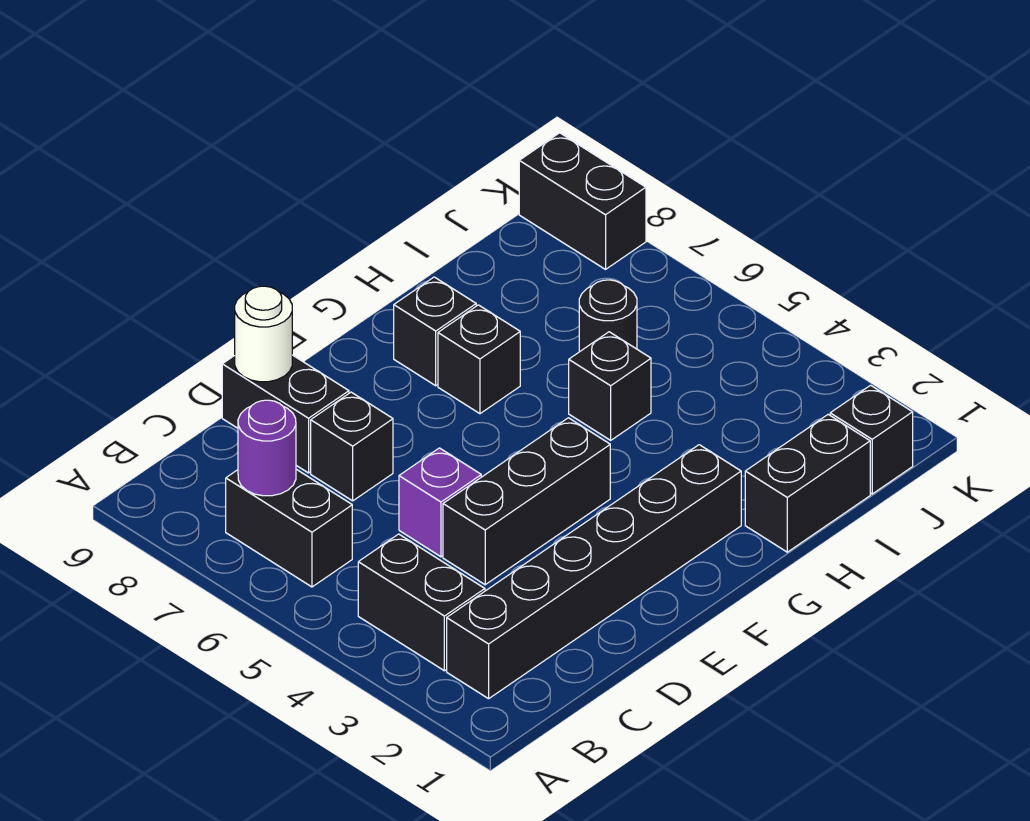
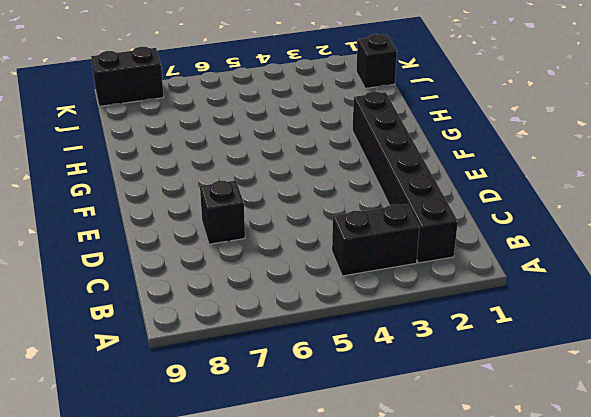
none -> black brick B6:B7 level 1
none -> black brick D4:F4 level 1
none -> purple brick D5 level 1

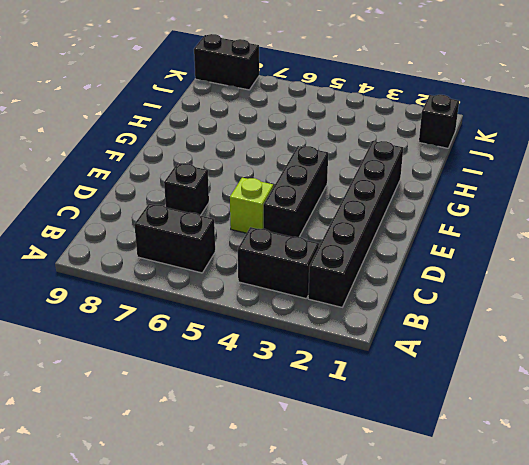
lime brick D5 level 1 -> purple brick D5 level 1
none -> black brick D8:D9 level 1
none -> black brick G7 level 1
none -> black brick G8 level 1

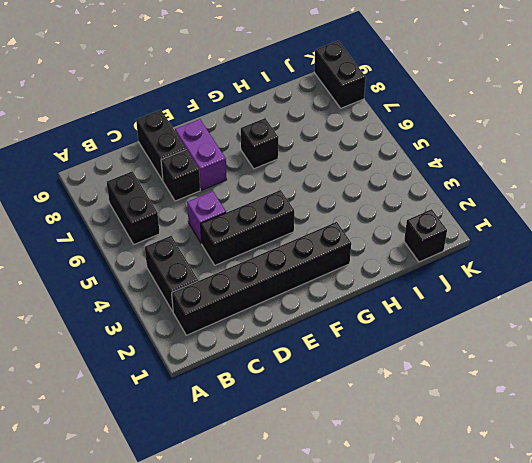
purple brick E7:E8 level 1 -> none
none -> black brick G8 level 1
none -> black brick H1:I1 level 1
none -> black brick H5 level 1

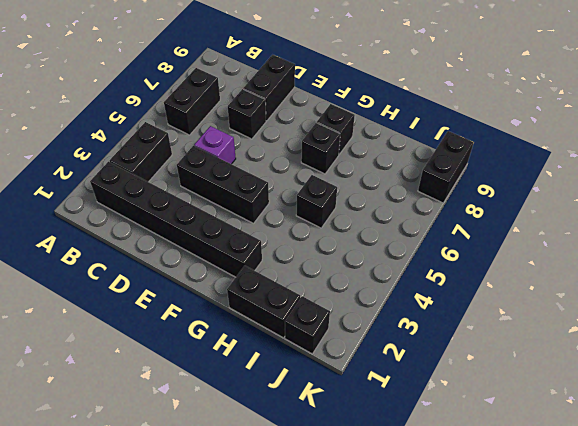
none -> black round brick I6 level 1
none -> purple round brick B7 level 2
none -> white round brick D9 level 2

